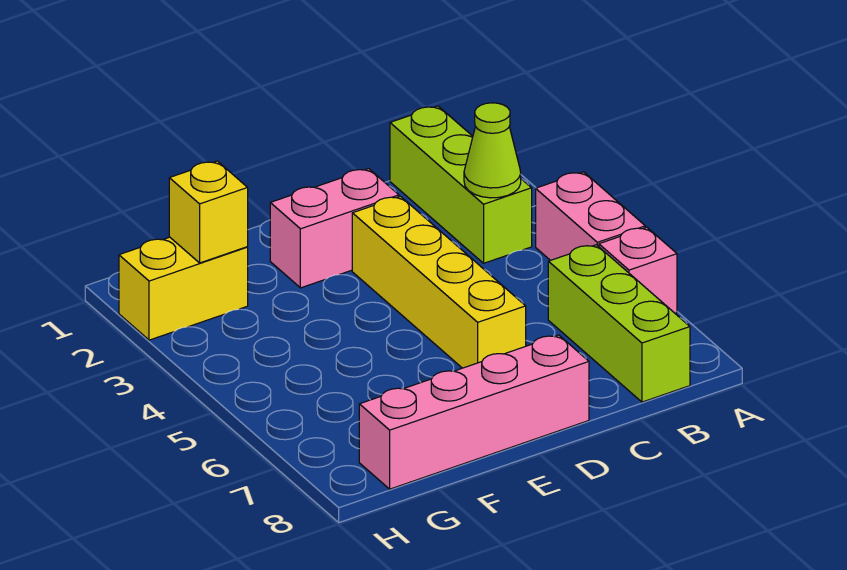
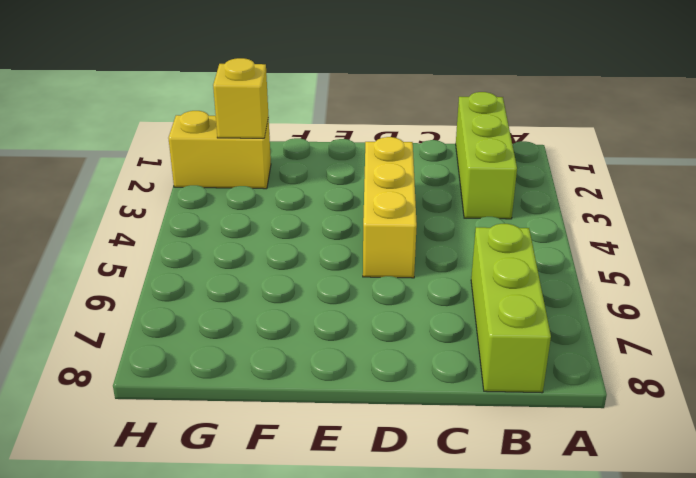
yellow brick D3:D5 level 1 -> yellow brick D3:D6 level 1
none -> pink brick A4:A5 level 1
none -> pink brick A6 level 1

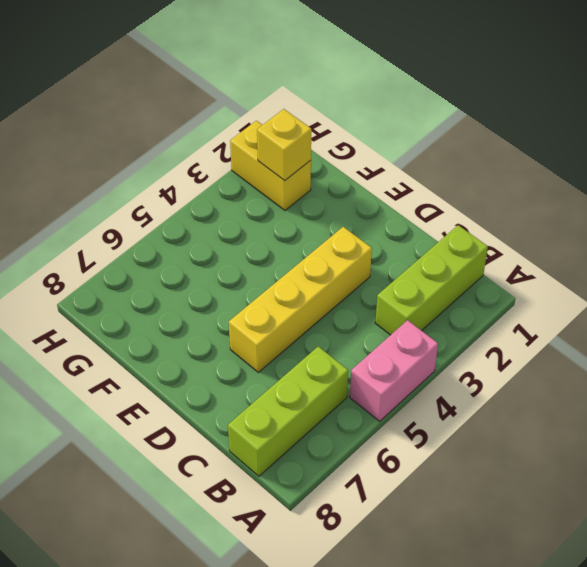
none -> pink brick A6 level 1
none -> pink brick D2:E2 level 1

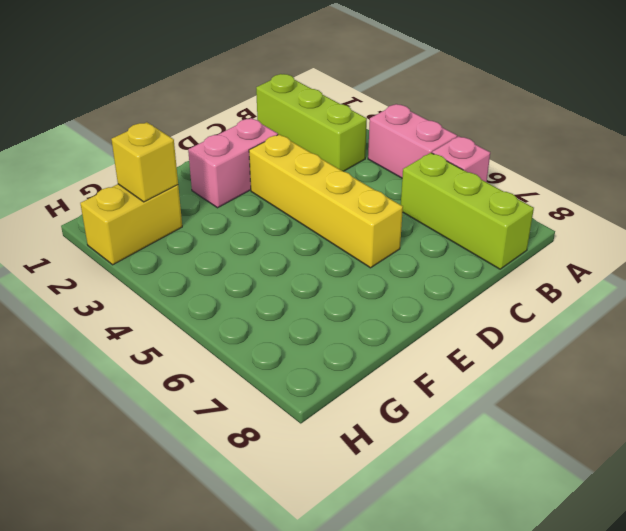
none -> pink brick D8:G8 level 1
none -> lime cone B3 level 2

